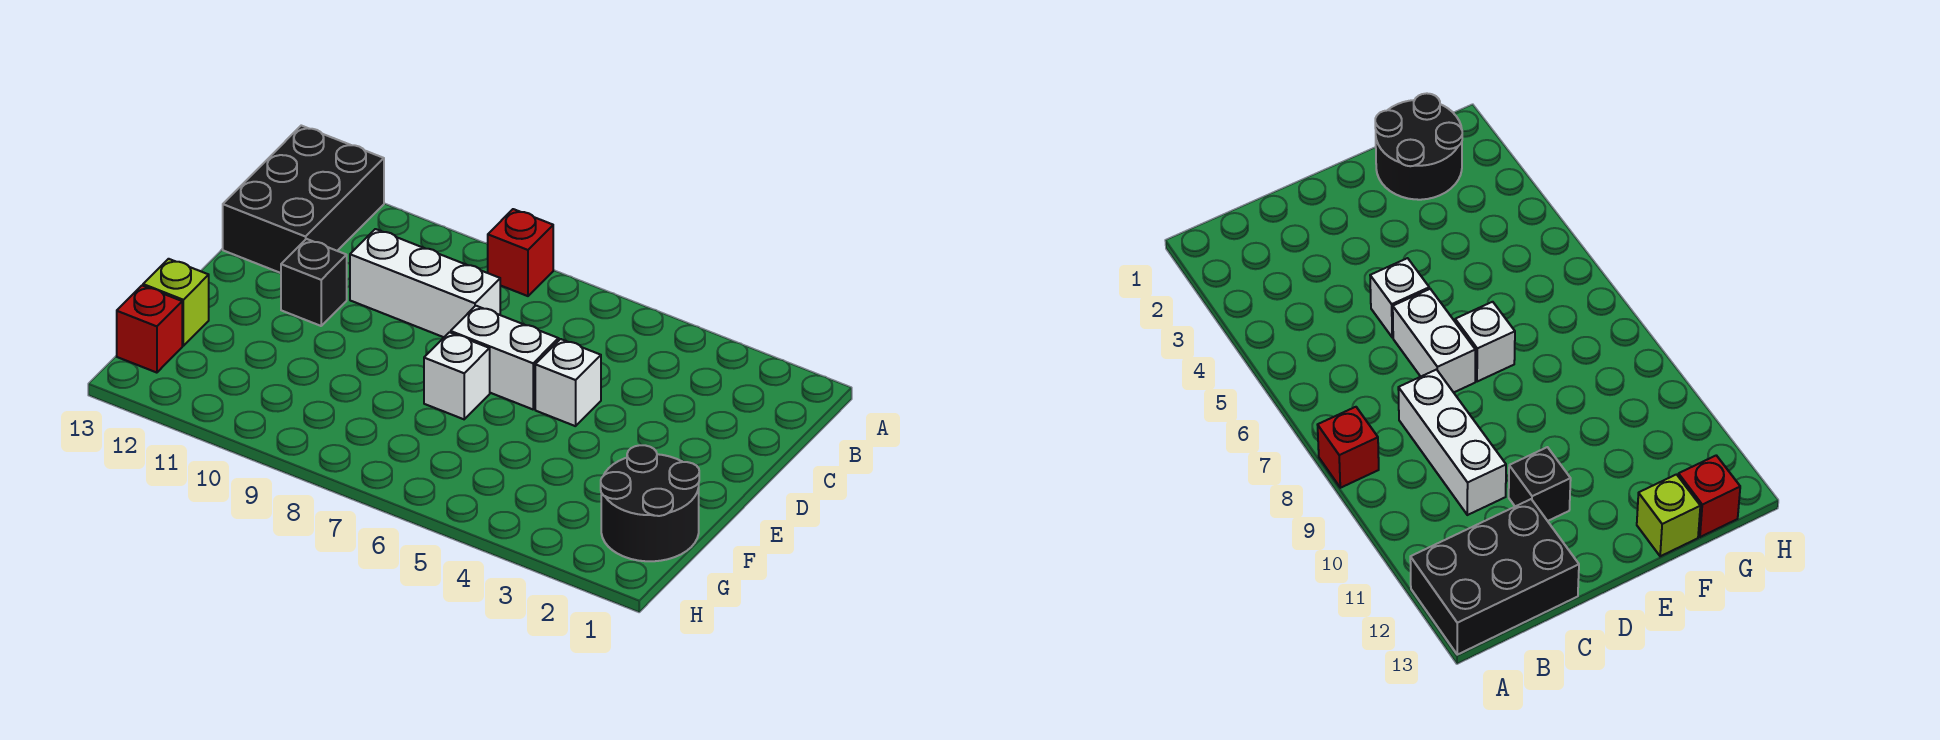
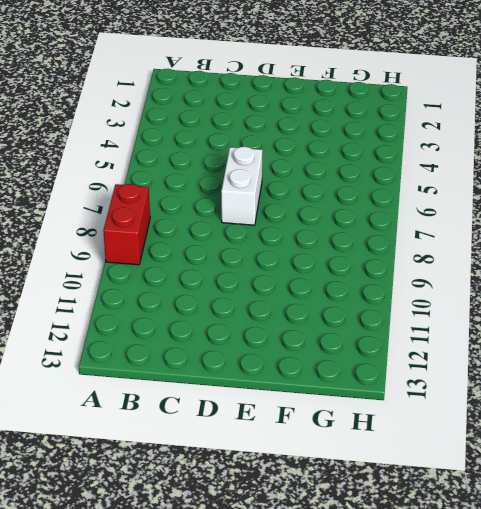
red brick A8:A9 level 1 -> red brick A8 level 1
none -> black brick A12:C13 level 1
none -> white brick C8:C10 level 1

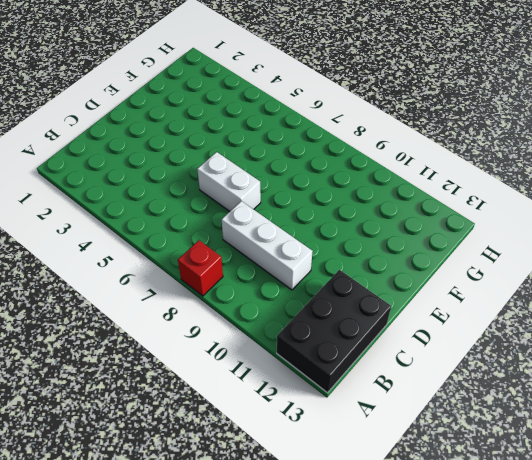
none -> white brick D5 level 1
none -> black brick D11 level 1

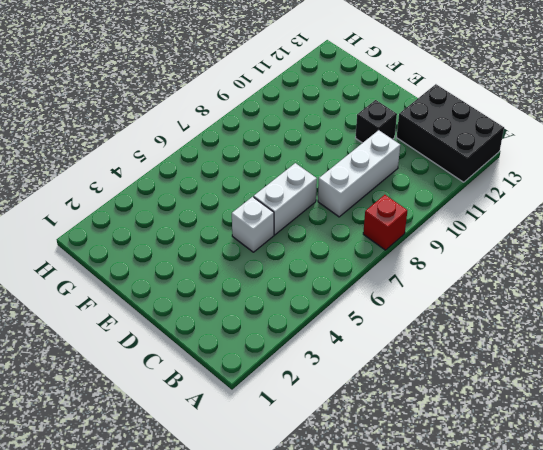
none -> white brick E7 level 1
none -> black round brick F1:G2 level 1

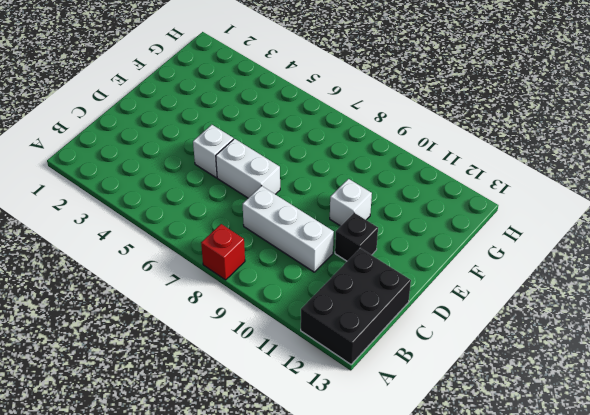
white brick E10 level 1 -> white brick E7 level 1
none -> black round brick F1:G2 level 1
none -> lime brick F13 level 1

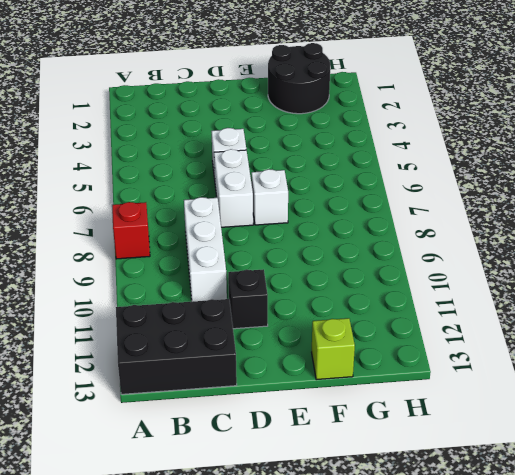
none -> red brick G13 level 1

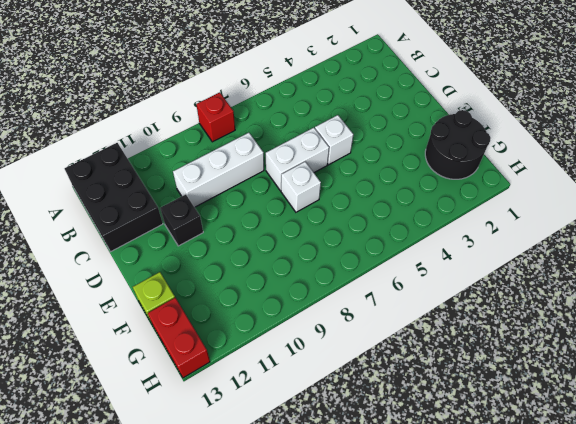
red brick G13:H13 level 1 -> red brick G13 level 1

